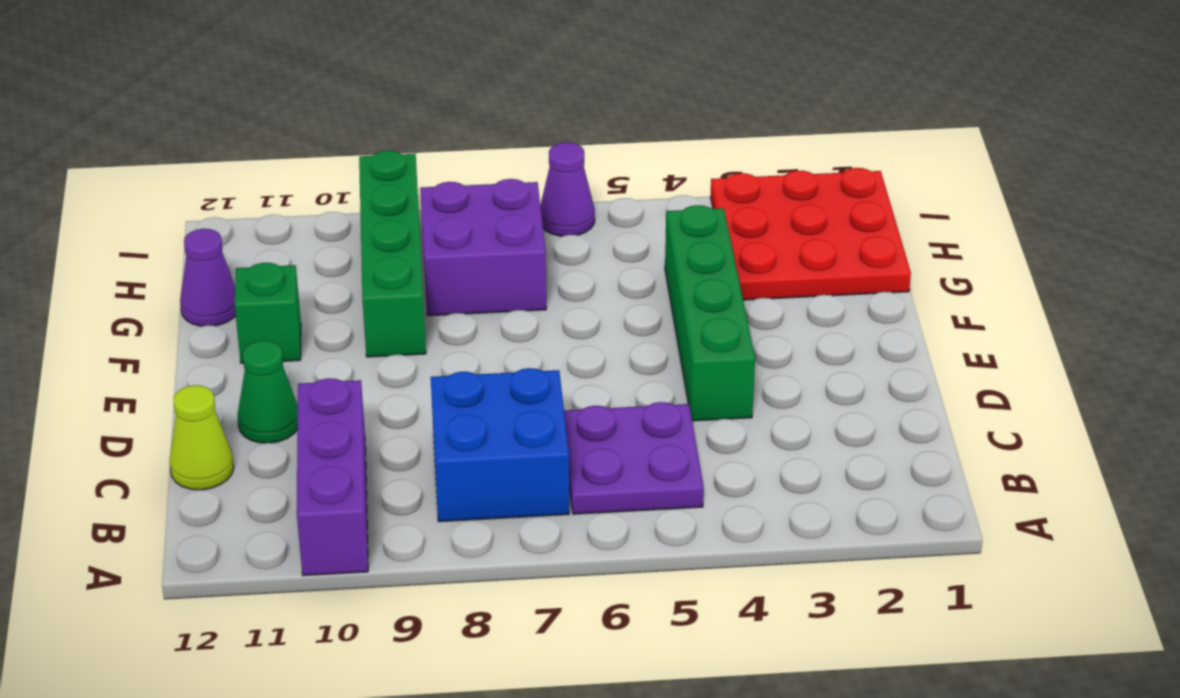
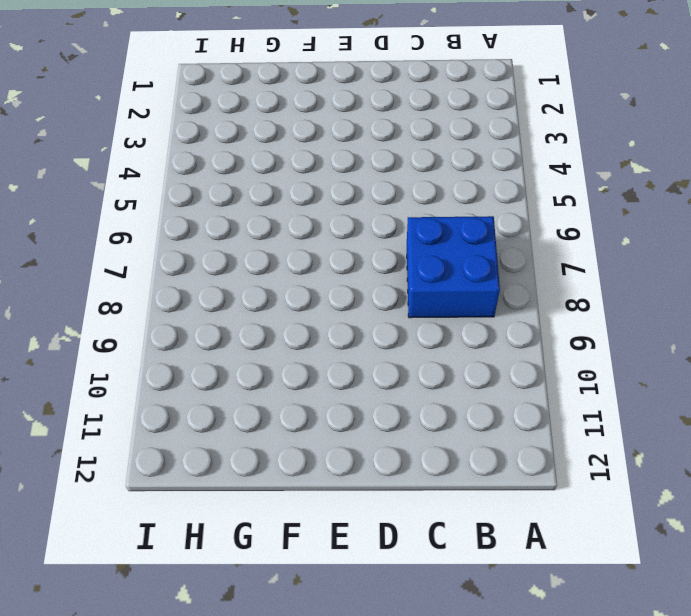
none -> purple brick A10:C10 level 1
none -> purple plate B5:C6 level 1
none -> lime cone C12 level 1

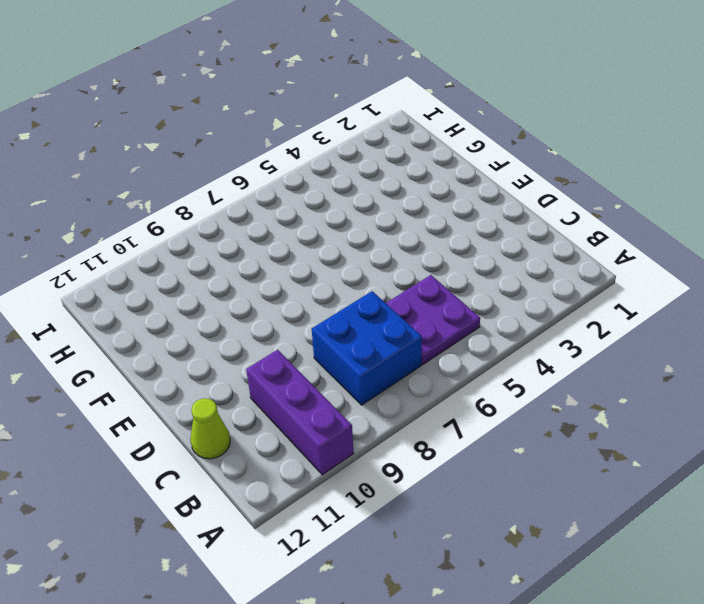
none -> green brick D4:G4 level 1
none -> green cone D11 level 1
none -> green brick F9:I9 level 1

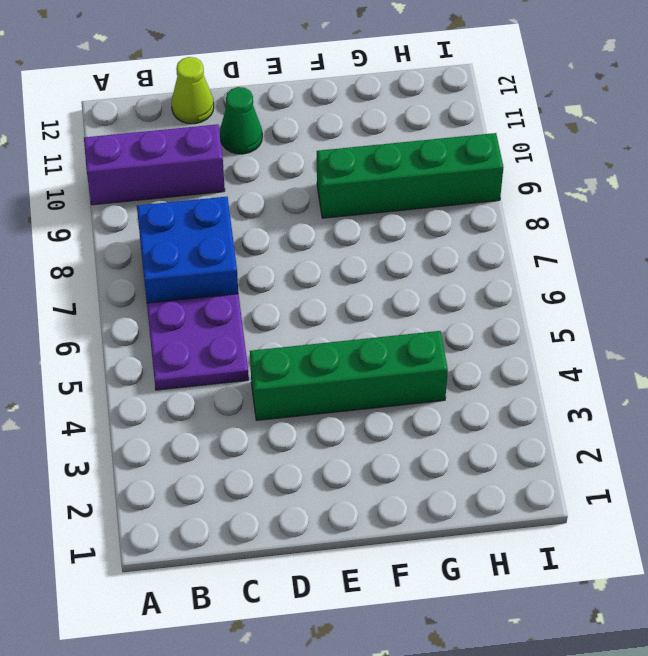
none -> green brick F11 level 1
none -> red plate G1:I3 level 1
none -> purple brick G7:H8 level 1

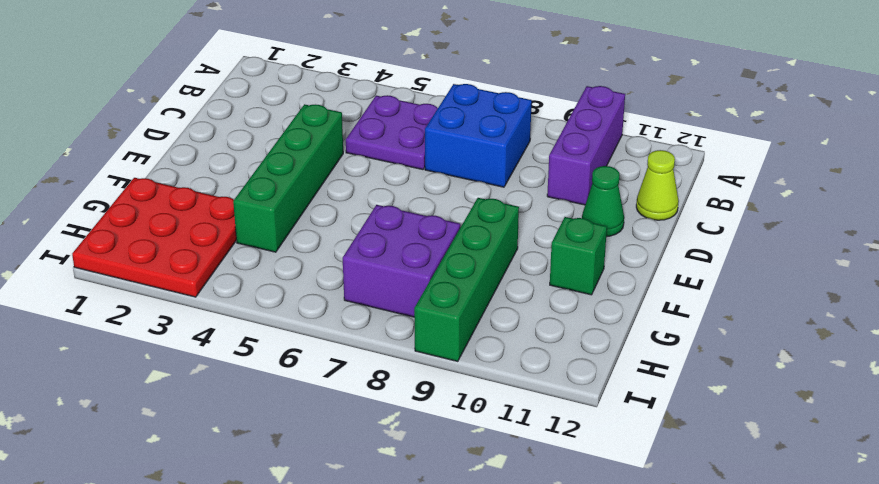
none -> purple cone G12 level 1
none -> purple cone I6 level 1

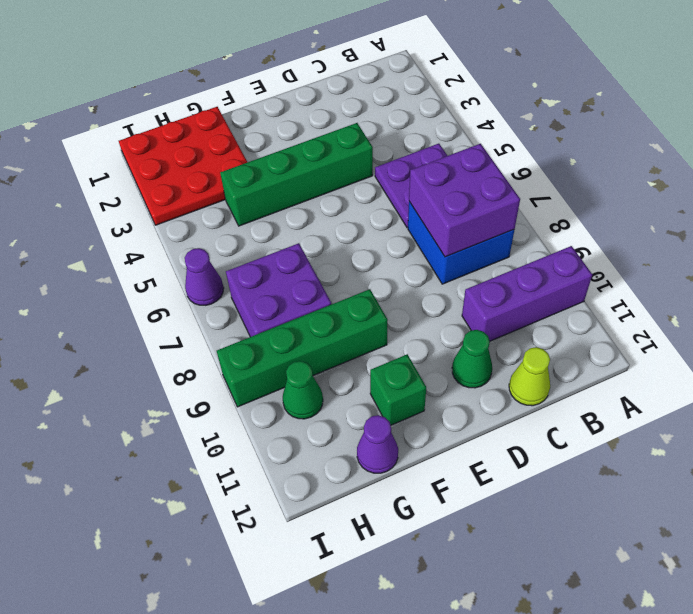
purple brick B7:C8 level 2 -> none
green cone H10 level 1 -> none

